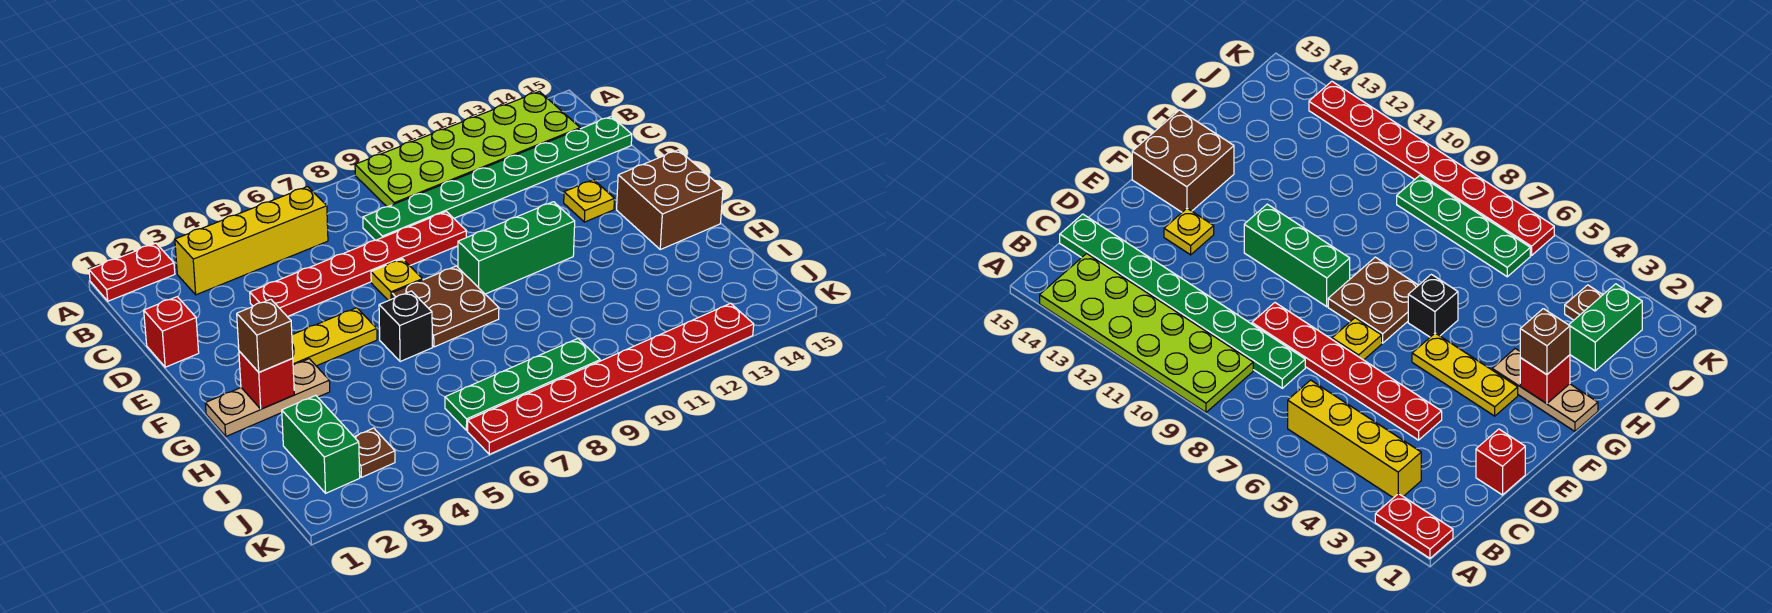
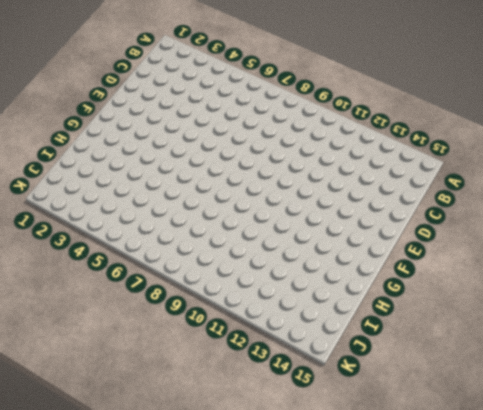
none -> red plate A1:A2 level 1
none -> lime plate A9:B14 level 1
none -> yellow brick B3:B6 level 1

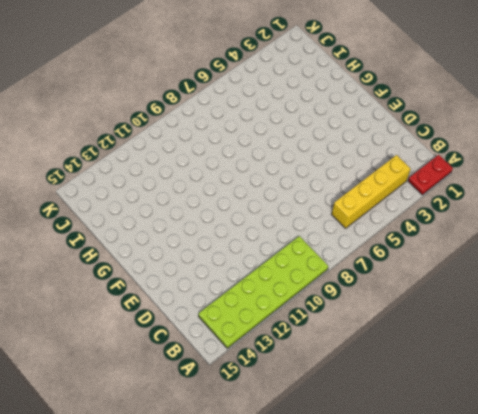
none -> green plate C8:C15 level 1
none -> red brick D1 level 1
none -> red plate D4:D9 level 1

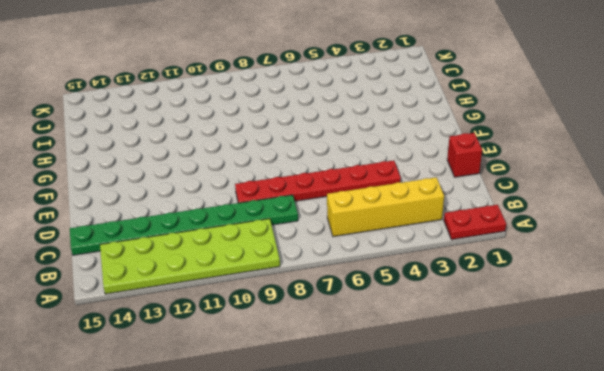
none -> yellow plate E7 level 1
none -> yellow plate E13 level 1
none -> yellow plate F3:F5 level 1

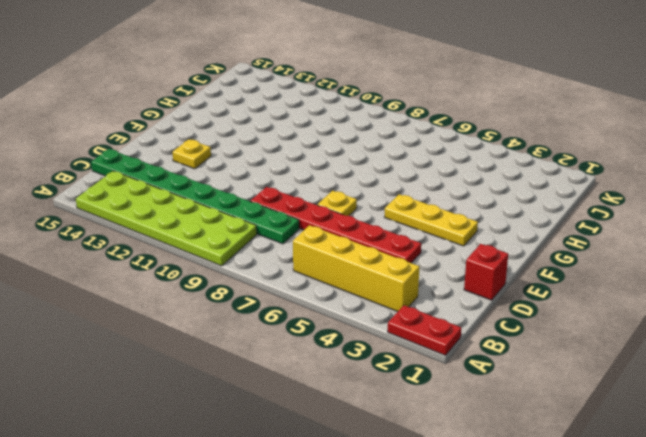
none -> brown plate F7:G8 level 1
none -> green brick F9:F11 level 1
none -> brown brick F14:G15 level 1

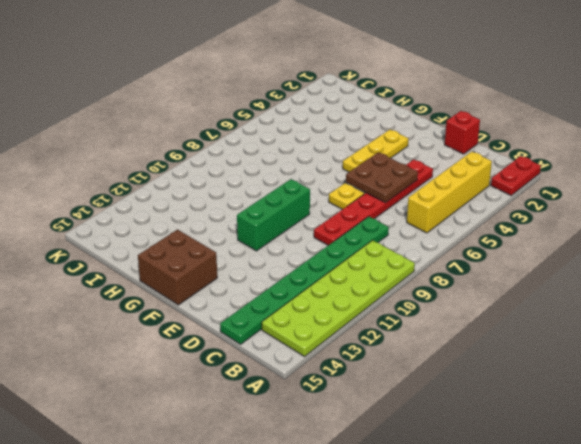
brown plate D5:E6 level 2 -> brown plate F7:G8 level 1
none -> yellow plate E13 level 1
none -> tan plate G1:G3 level 1
none -> black brick G6 level 1

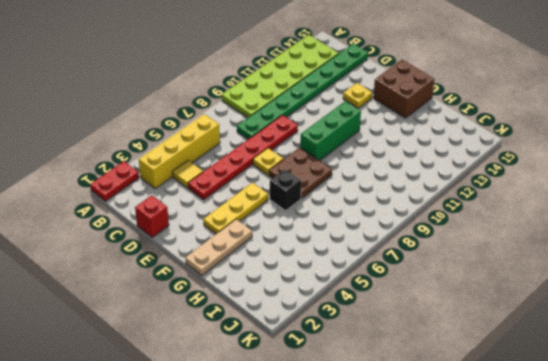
yellow tile C4 level 1 -> none
none -> green brick I2:J2 level 1
none -> brown plate J3 level 1
none -> green plate J6:J9 level 1

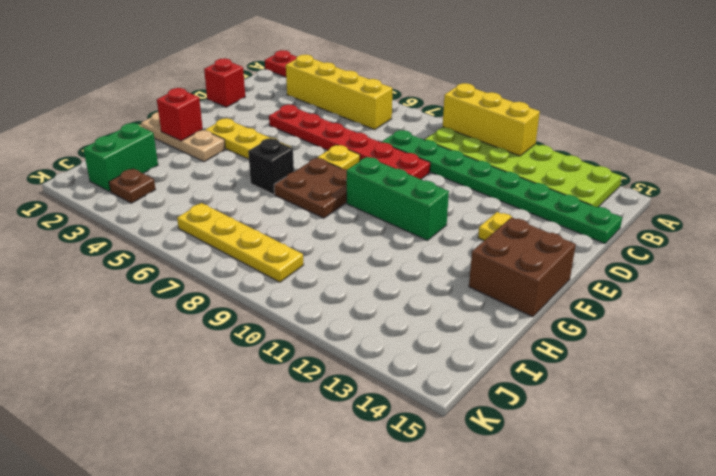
yellow brick A9:A11 level 2 -> none
yellow plate J6:J9 level 1 -> green plate J6:J9 level 1
none -> red plate K6:K13 level 1
none -> brown brick G2 level 3

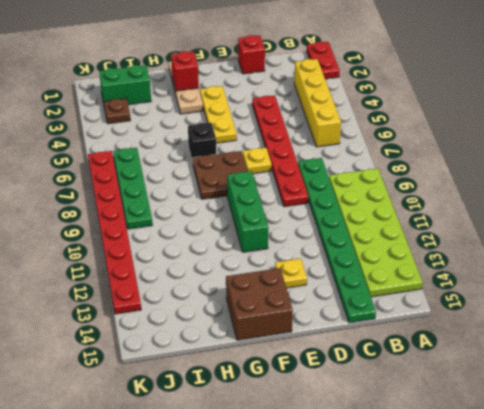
none -> brown brick G2 level 3

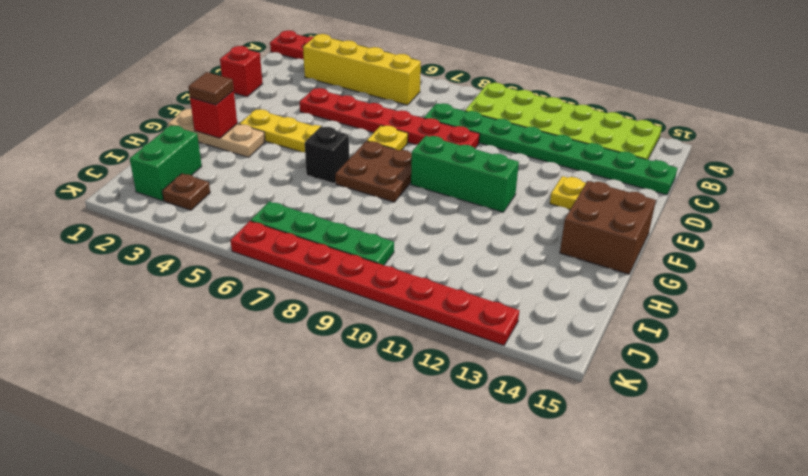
brown tile G2 level 3 -> brown brick G2 level 3

